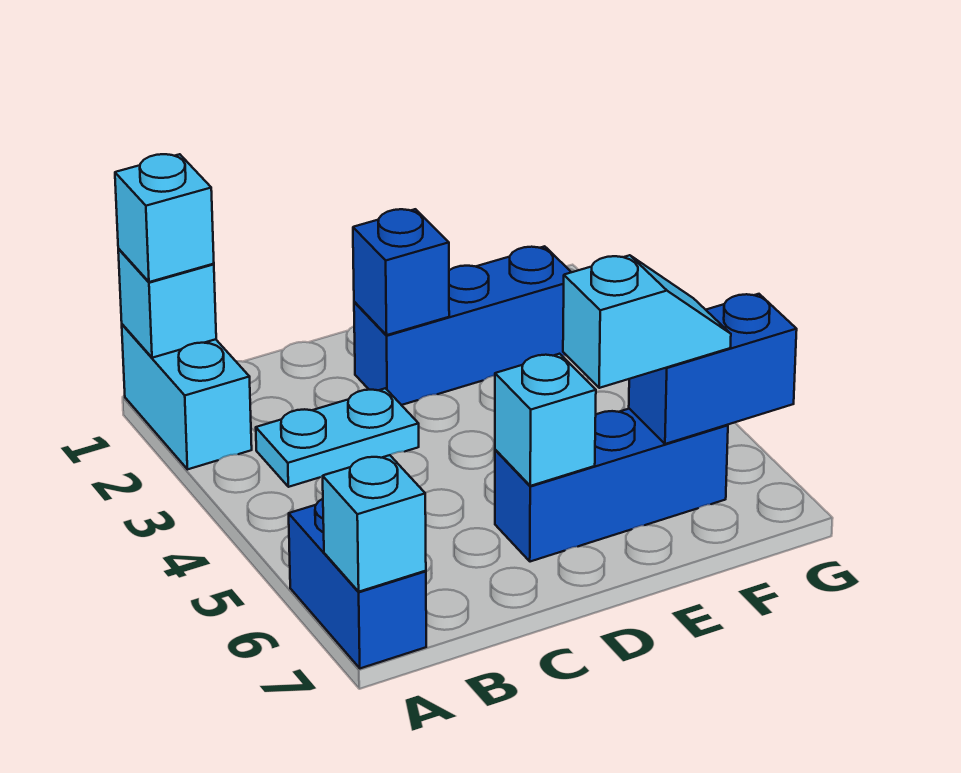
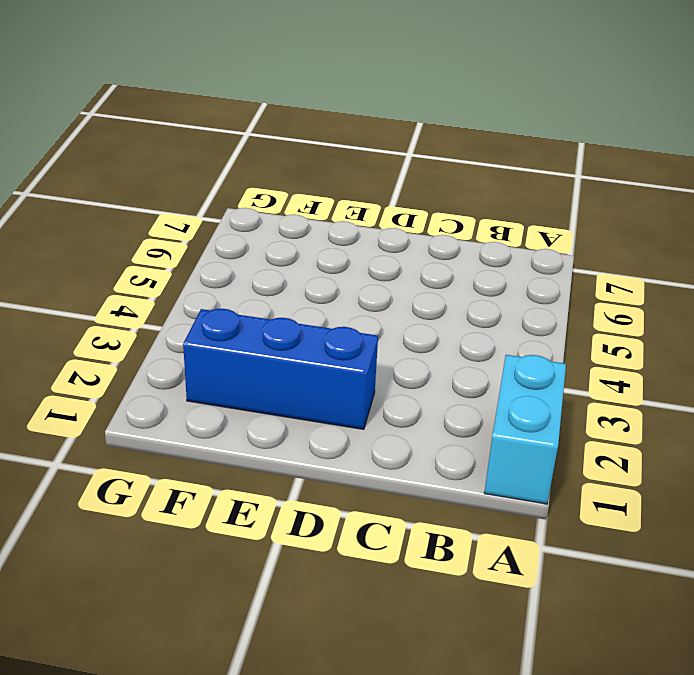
none -> blue brick A6:A7 level 1
none -> cyan plate B3:C3 level 1
none -> blue brick D6:F6 level 1

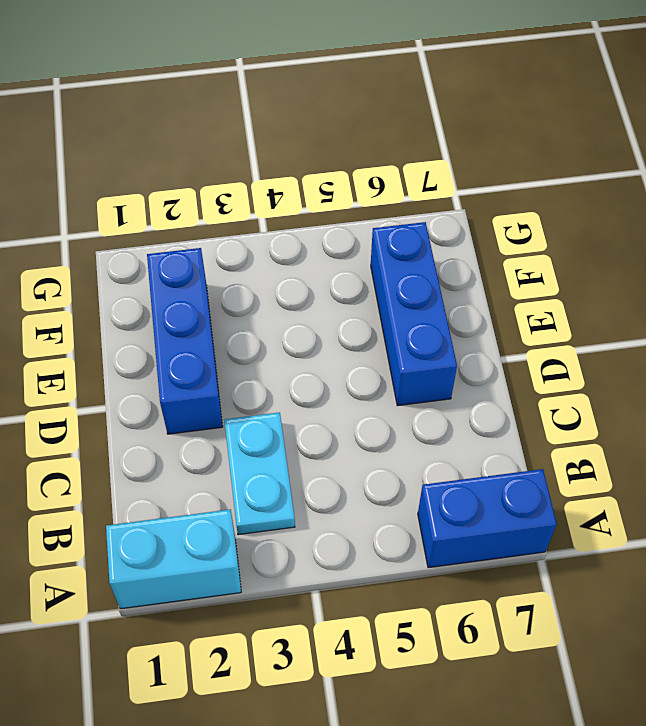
none -> cyan brick A1 level 2
none -> cyan brick A7 level 2
none -> blue brick D2 level 2

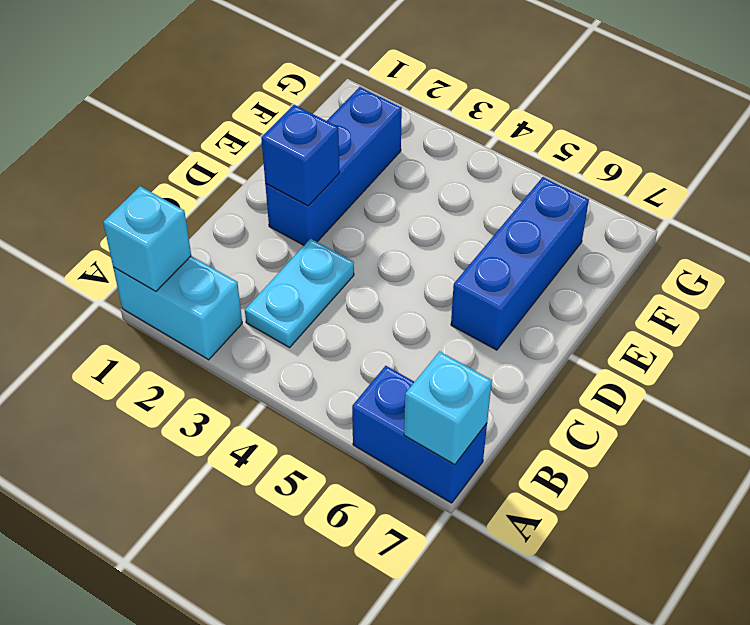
none -> cyan brick D6 level 2
none -> blue brick F6:G6 level 2
none -> cyan brick A1 level 3

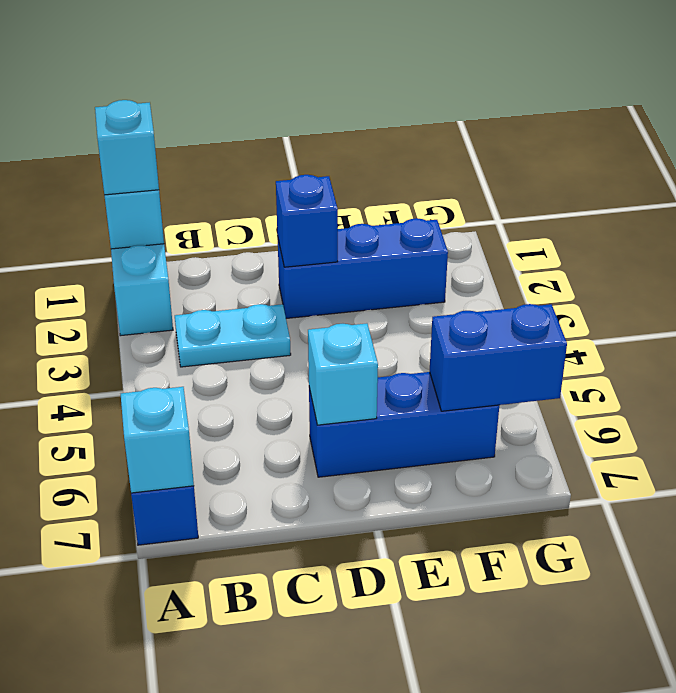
none -> cyan slope E6:F6 level 3 top E

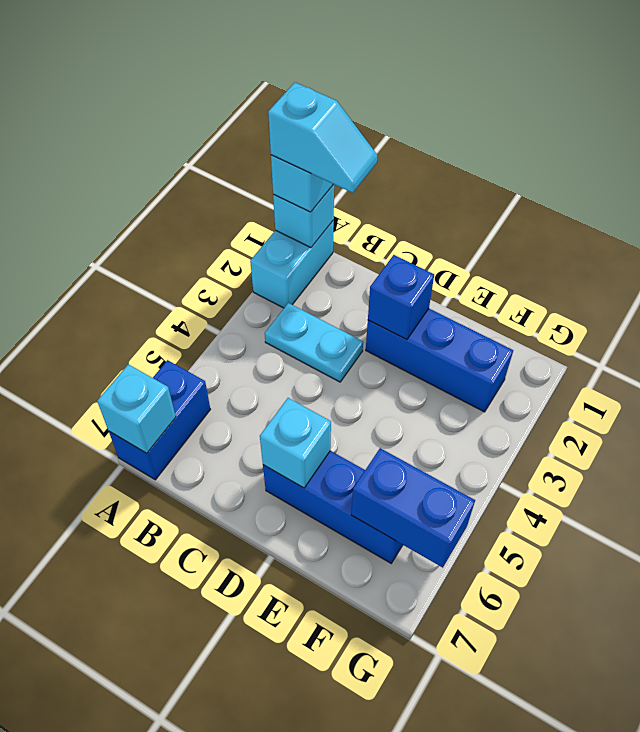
cyan slope A1:B1 level 4 top A -> cyan slope E6:F6 level 3 top E

